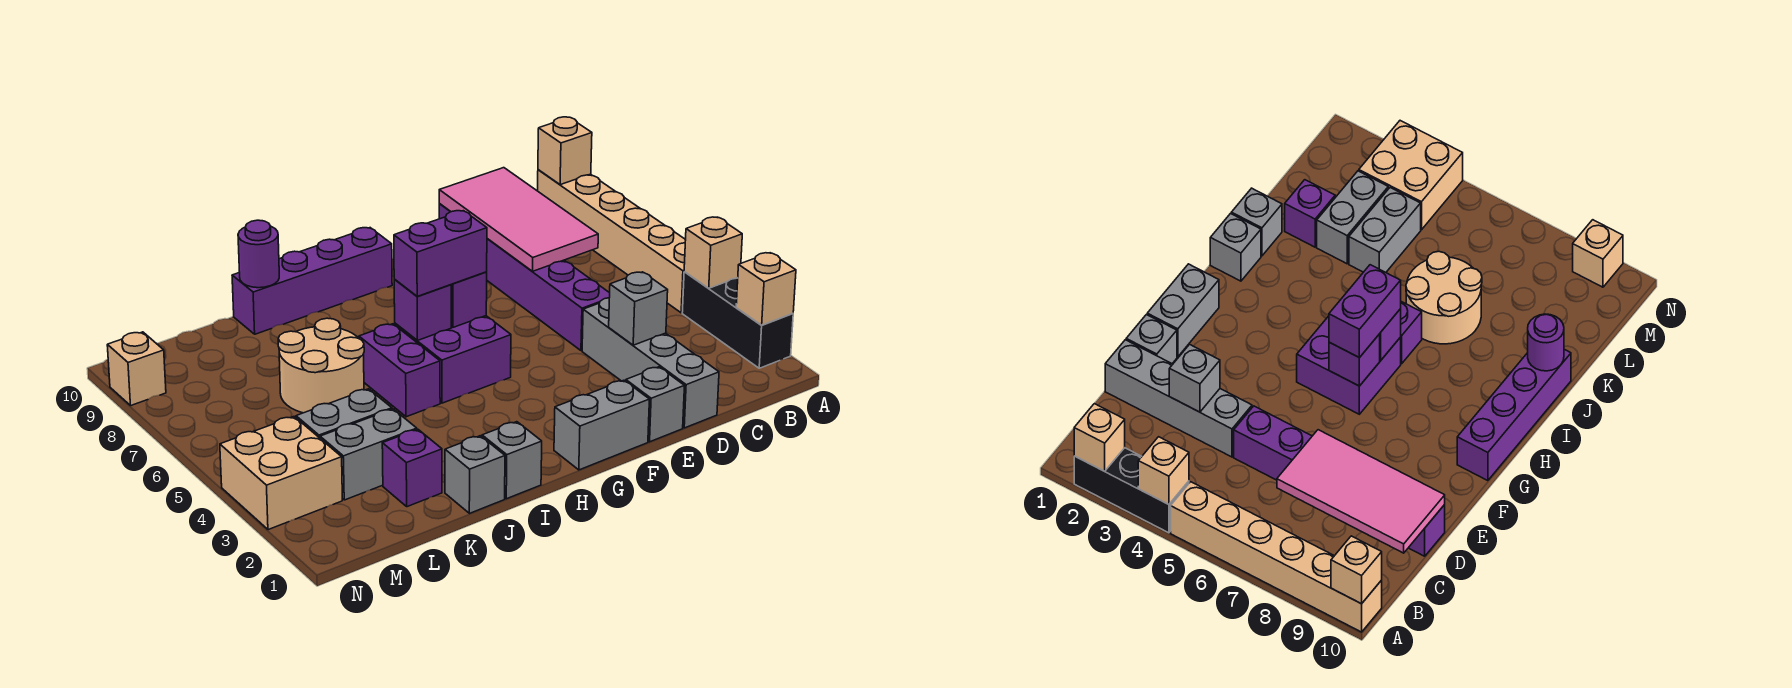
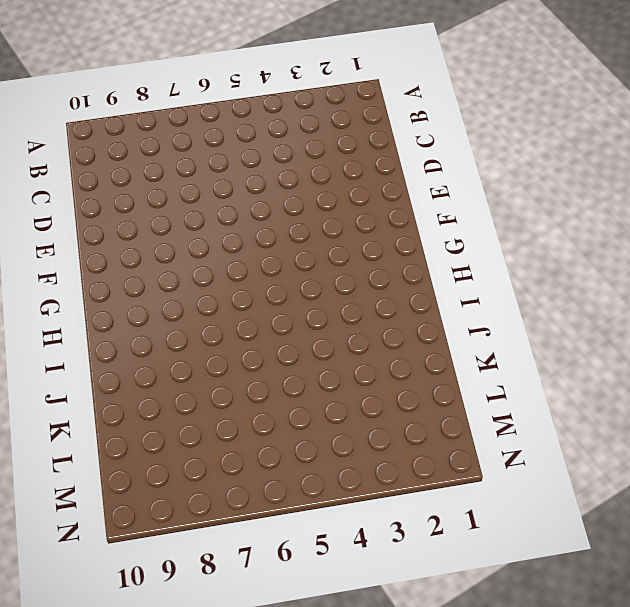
none -> black brick A2:A4 level 1
none -> tan brick A5:A10 level 1
none -> grey brick D1:D4 level 1

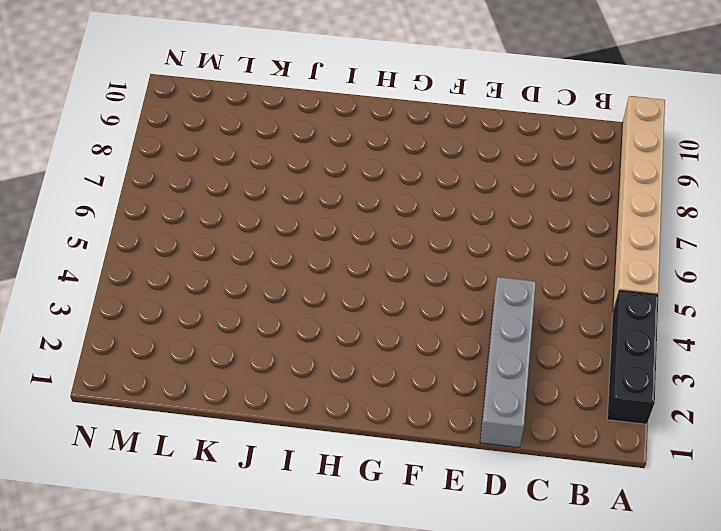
none -> purple brick D5:D10 level 1
none -> grey brick E1 level 1
none -> grey brick F1:G1 level 1

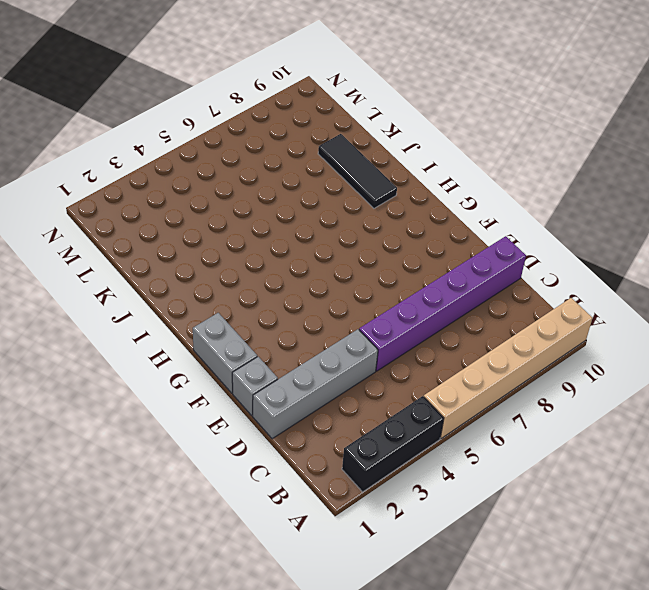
black tile I9:K9 level 1 -> none
none -> purple brick G5:H6 level 1
none -> purple brick G10:J10 level 1
none -> grey brick I1 level 1

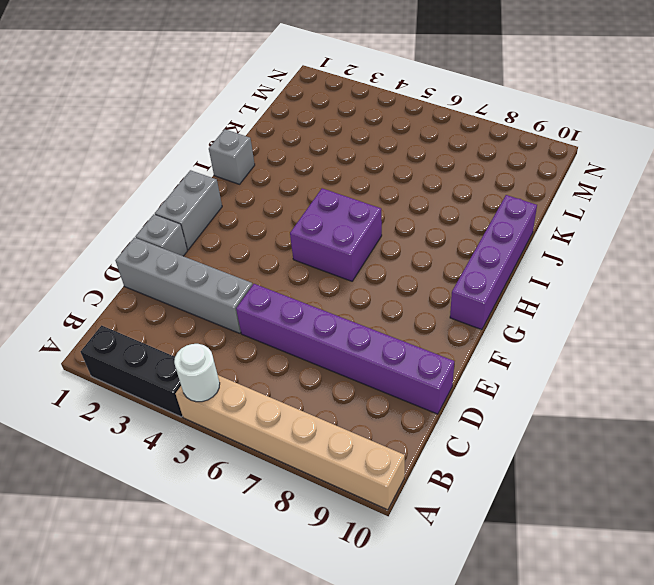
white round brick A5 level 2 -> none
none -> purple brick I5:I6 level 1
none -> grey brick J1 level 1
none -> tan round brick J6:K7 level 1

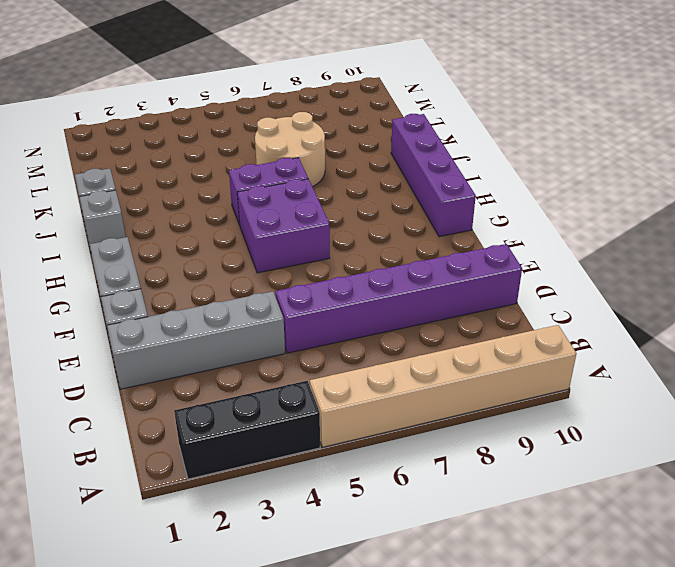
none -> purple brick K2 level 1
none -> grey brick K3:L3 level 1
none -> grey brick K4:L4 level 1

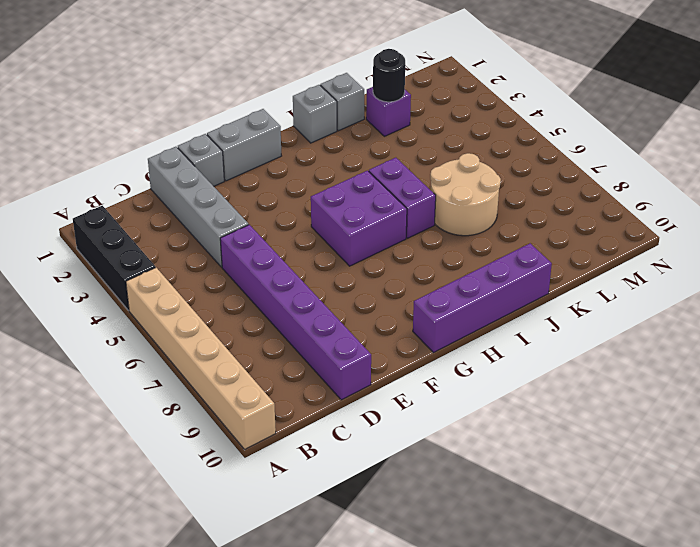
black round brick K2 level 2 -> none
none -> grey brick K3:L3 level 1
none -> grey brick K4:L4 level 1
none -> tan brick M3:N4 level 1

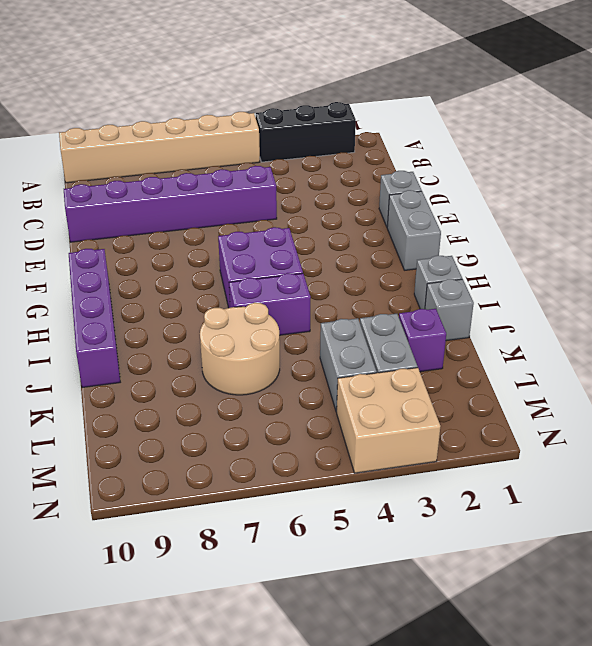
none -> grey brick D1:D4 level 1
none -> tan brick N9 level 1
none -> tan brick A2 level 2

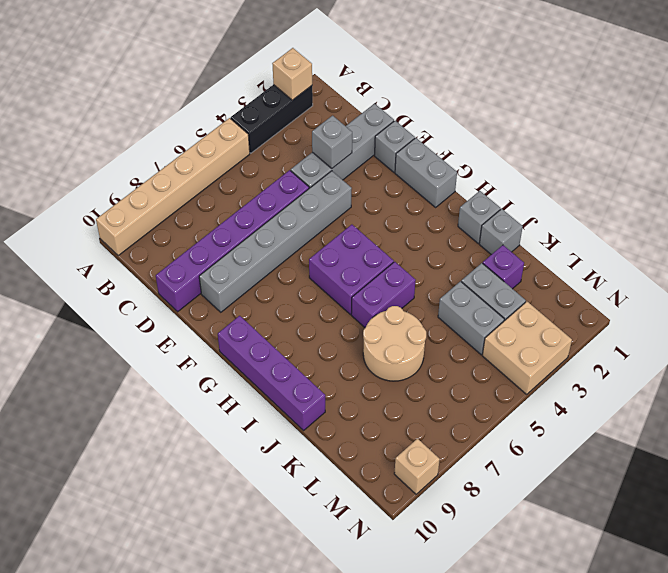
grey brick E4:E9 level 1 -> none
none -> tan brick A4 level 2
none -> tan brick A10 level 2
none -> pink tile C7:D10 level 2

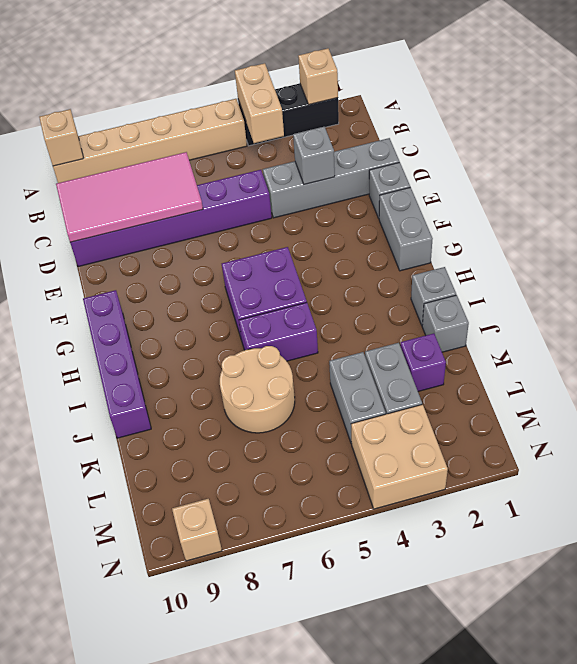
tan brick A4:B4 level 2 -> tan brick A4 level 2
none -> purple brick G6 level 2
none -> purple brick H6 level 2
none -> purple round brick J10 level 2

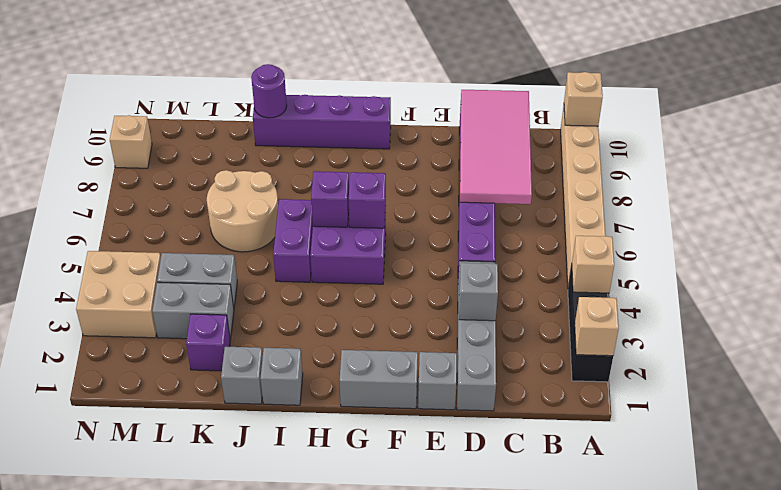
none -> purple brick G6:H6 level 3

